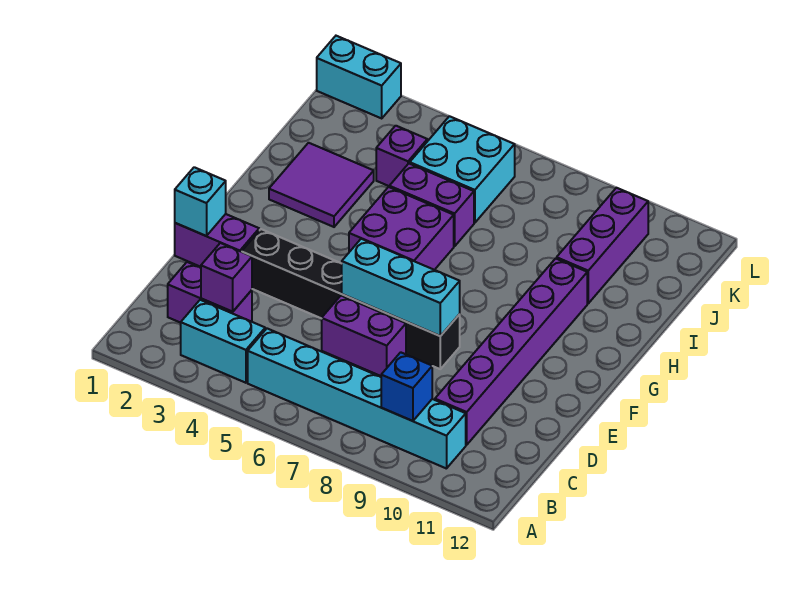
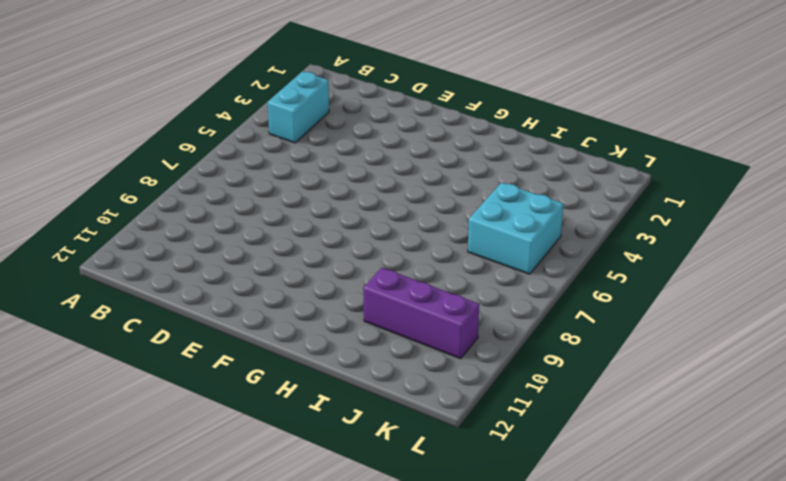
none -> cyan brick B5:B10 level 1
none -> purple brick C2:C3 level 1
none -> purple brick C10:H10 level 1

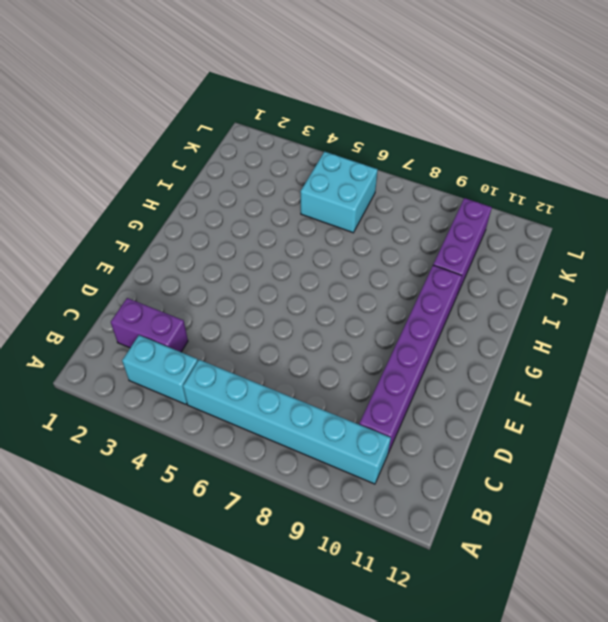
none -> purple brick D6:D7 level 1
none -> purple brick E1:E2 level 1
none -> black brick E3:E8 level 1

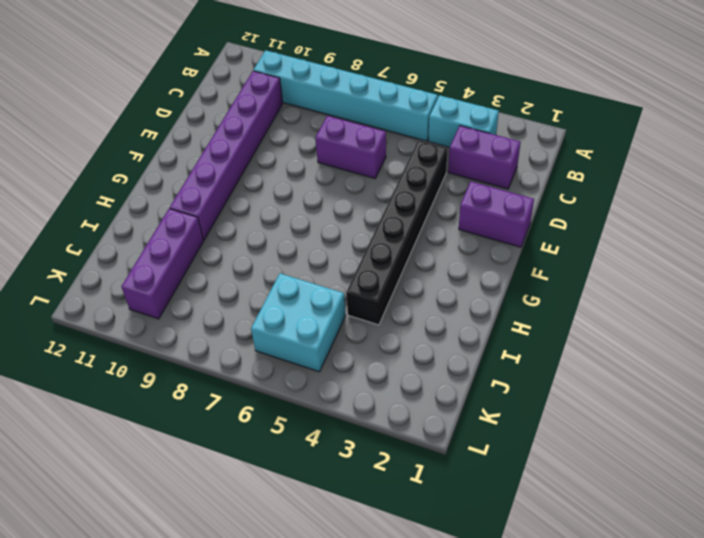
black brick D4:I4 level 1 -> black brick E3:E8 level 1
none -> purple brick G5:H6 level 1
none -> purple tile H2:I3 level 1
none -> purple brick I5:I6 level 1

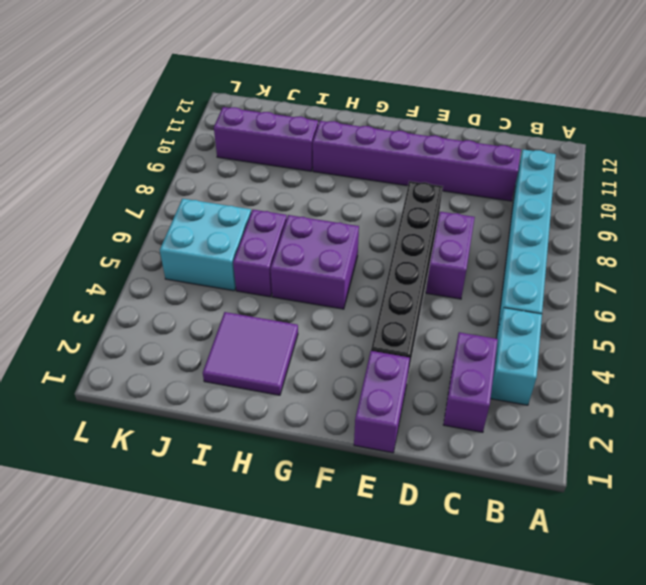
none -> purple brick J4 level 1
none -> cyan brick L1:L2 level 1
none -> blue brick B9 level 2

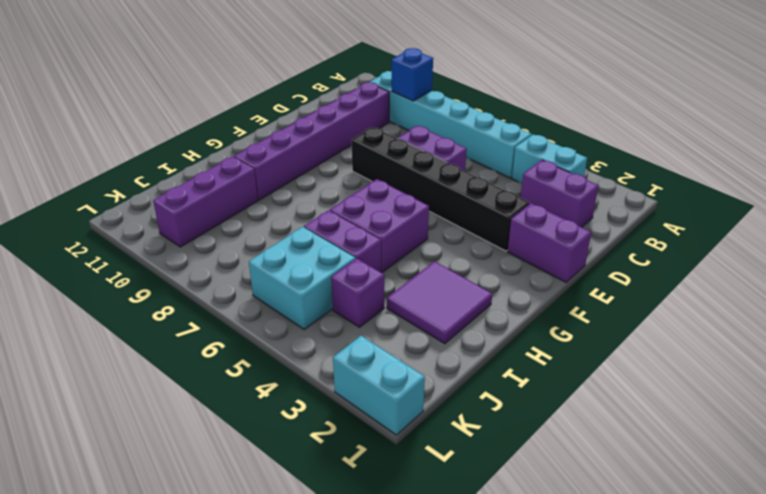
none -> purple brick C3 level 2
none -> cyan brick E1 level 2
none -> cyan brick E6:E8 level 2

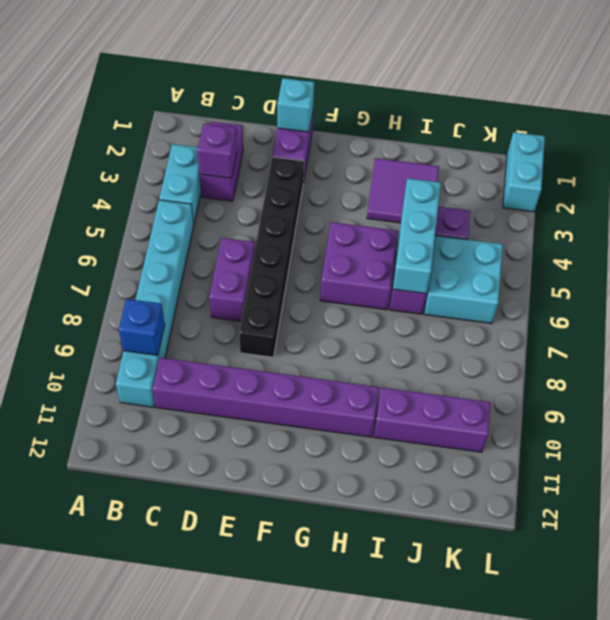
cyan brick I4:I6 level 2 -> cyan brick E6:E8 level 2

